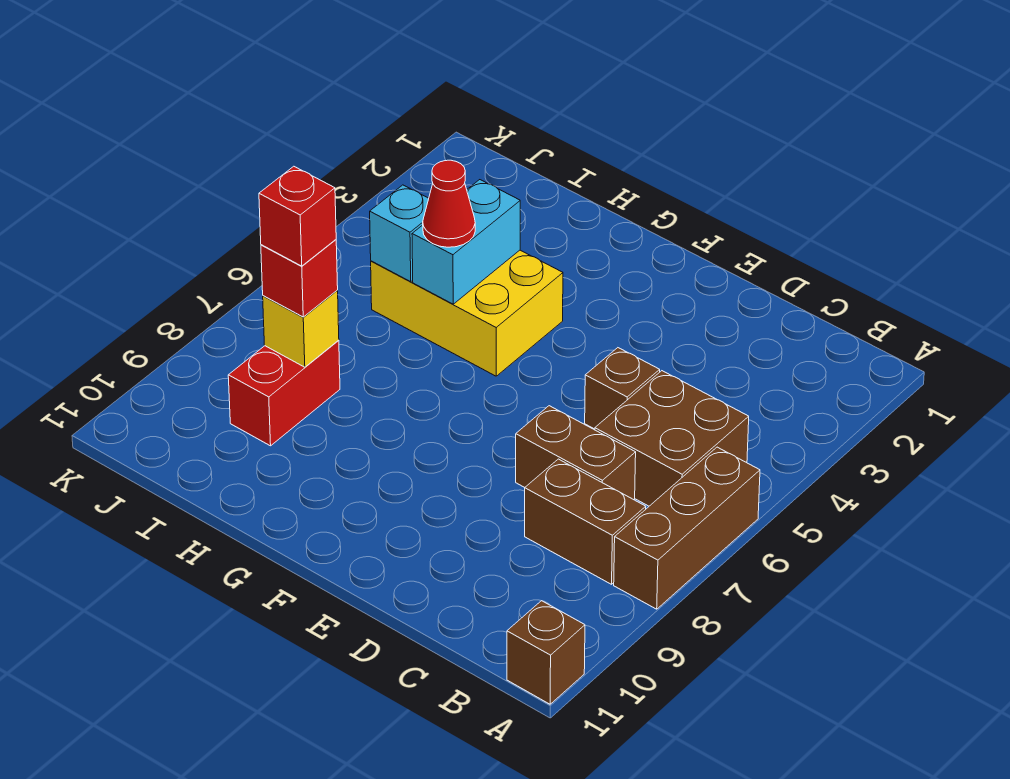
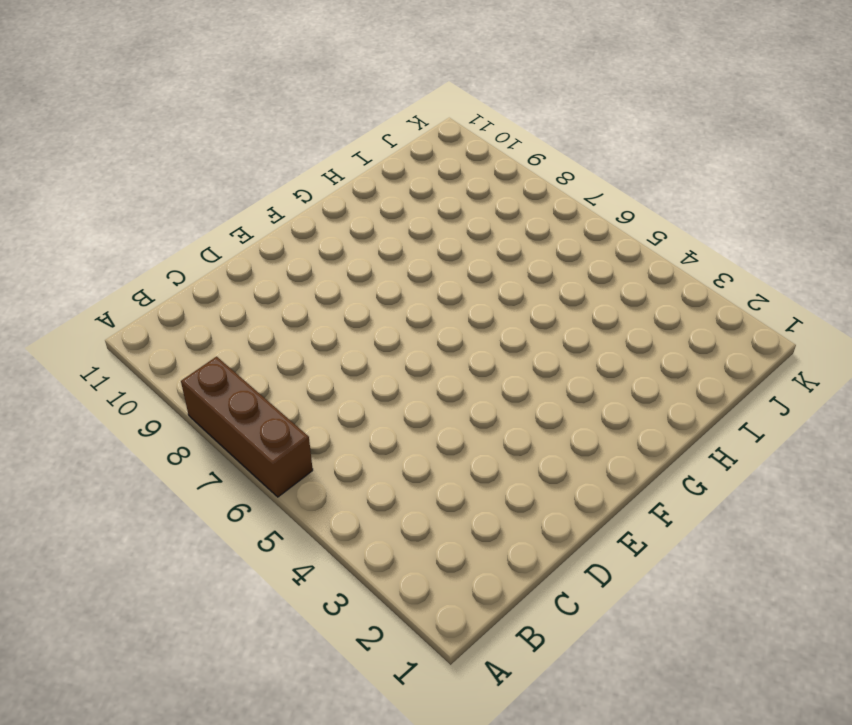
none -> brown brick A11 level 1
none -> brown brick B5:C6 level 1
none -> brown brick B8:C8 level 1

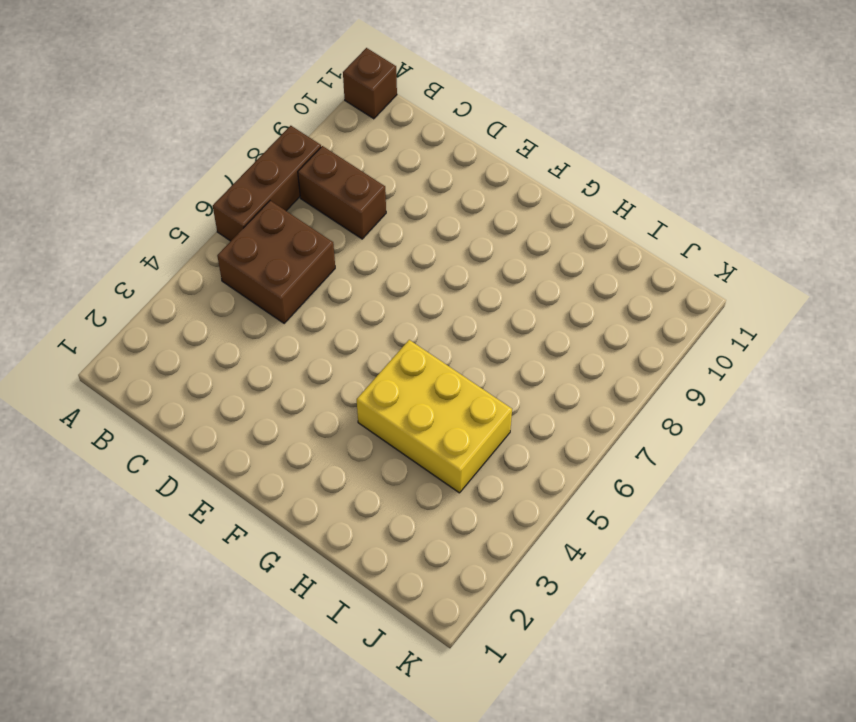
none -> brown brick C7:D7 level 1
none -> brown brick D5 level 1
none -> red brick I8:I9 level 1

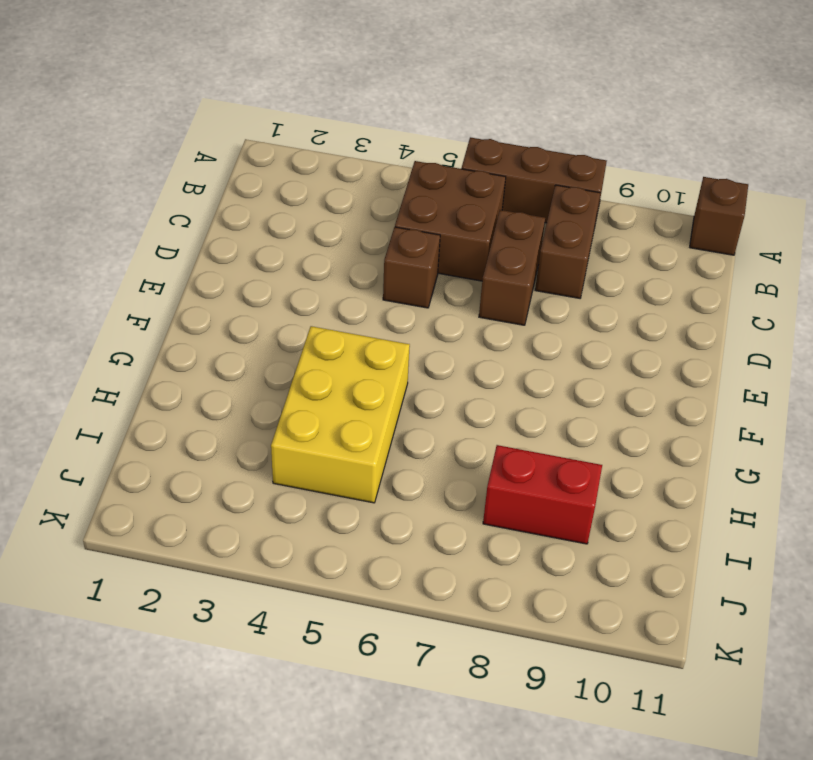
none -> cyan brick H4:H5 level 2
none -> cyan brick I5 level 2
none -> yellow brick I8 level 2

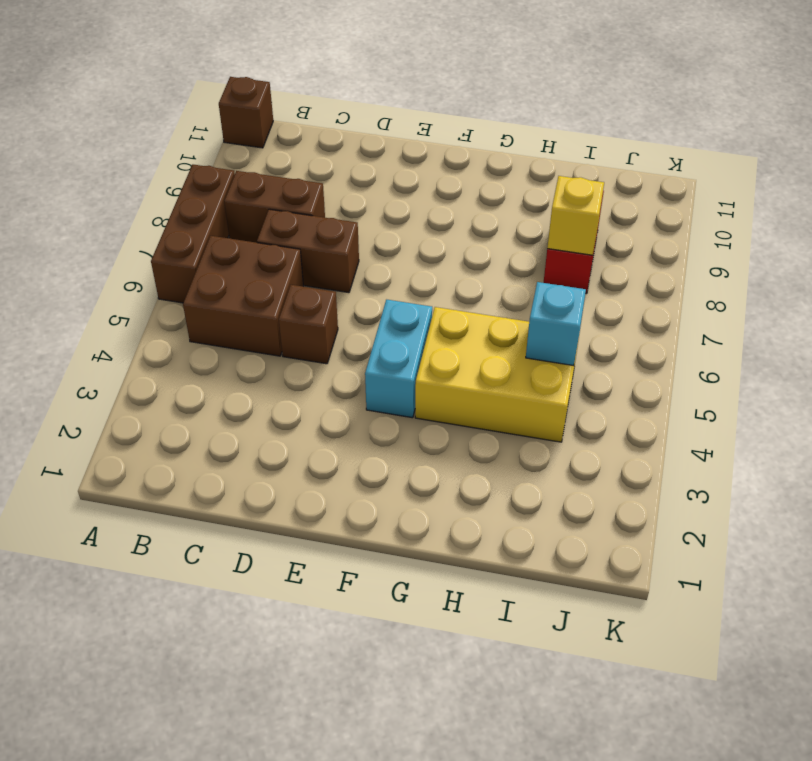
cyan brick F4:F5 level 1 -> cyan brick H4:H5 level 2
none -> red cone H5 level 3
none -> red brick I8 level 3
none -> red brick I8 level 4

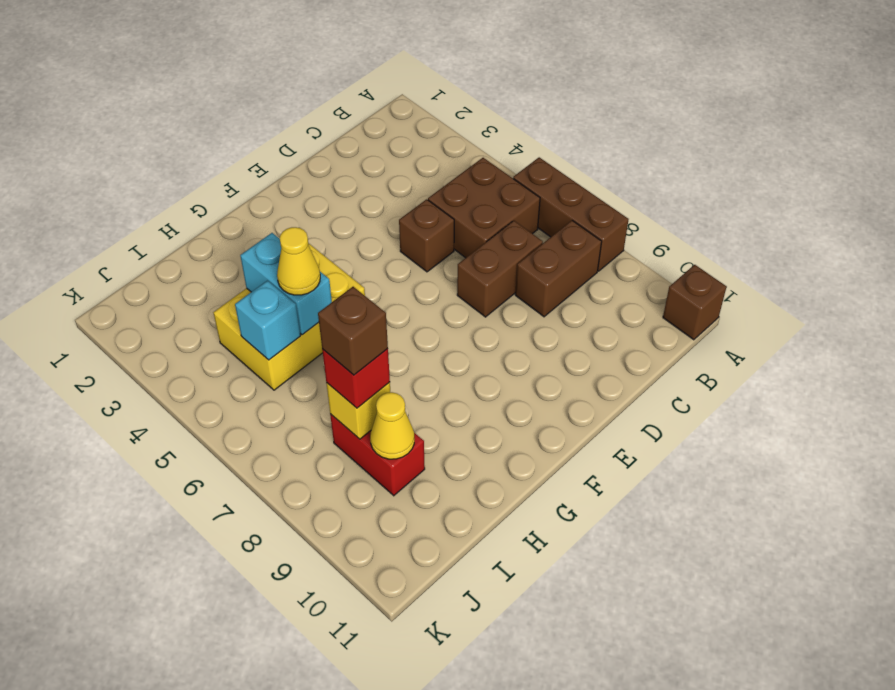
yellow cone H5 level 3 -> red cone H5 level 3
brown brick I8 level 4 -> red brick I8 level 4
yellow cone I9 level 2 -> none

